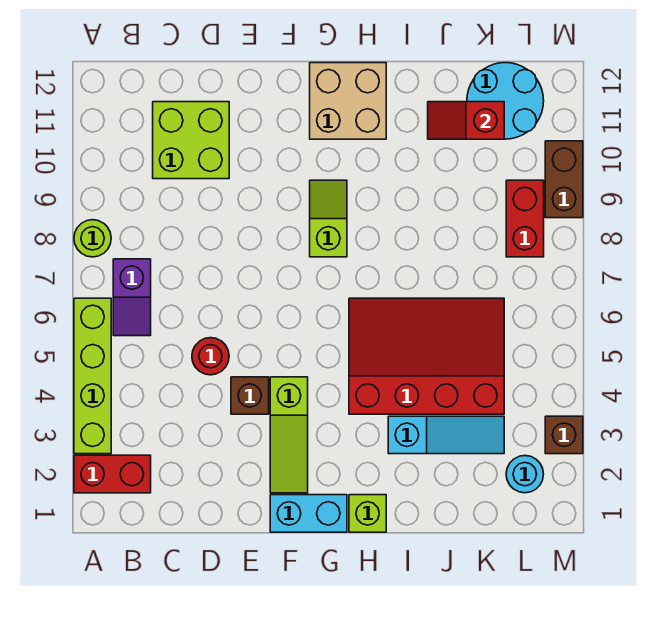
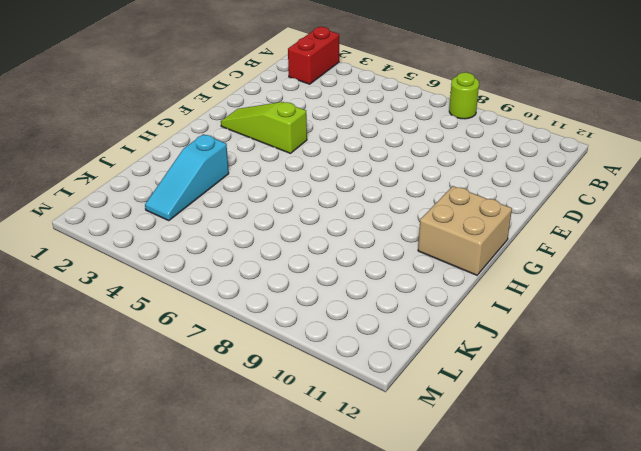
none -> lime brick A3:A6 level 1
none -> purple slope B6:B7 level 1 top 7
none -> lime brick C10:D11 level 1

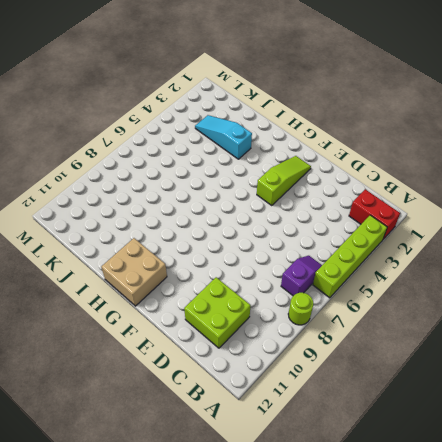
none -> red round brick D5 level 1
none -> brown brick E4 level 1
none -> cyan brick F1:G1 level 1

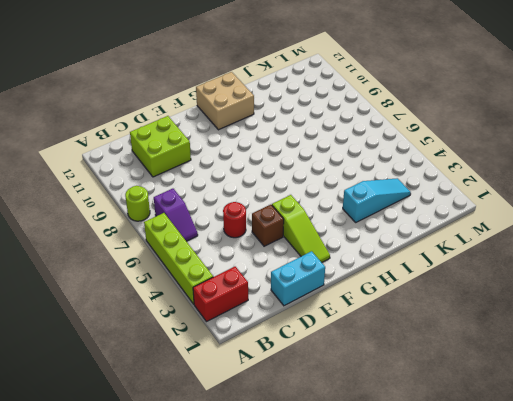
cyan brick D1:E1 level 1 -> cyan brick F1:G1 level 1
none -> lime slope G8:G9 level 1 top 8
none -> lime brick H1 level 1
none -> red slope H4:K6 level 1 top 4

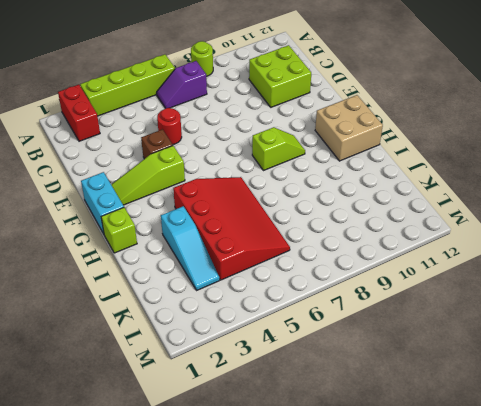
none -> cyan round brick K11:L12 level 1
none -> cyan round brick L2 level 1
none -> red brick L8:L9 level 1

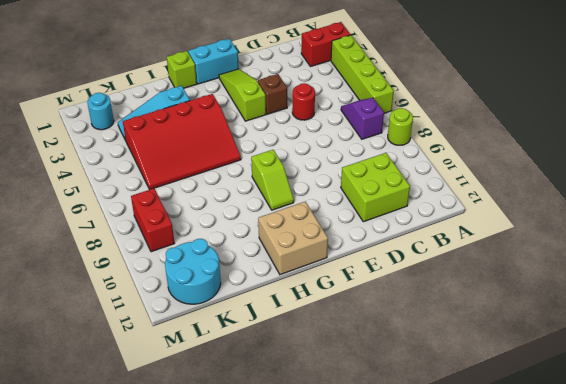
none -> brown brick M3 level 1
none -> brown brick M9:M10 level 1
none -> red slope J11:K11 level 2 top K

